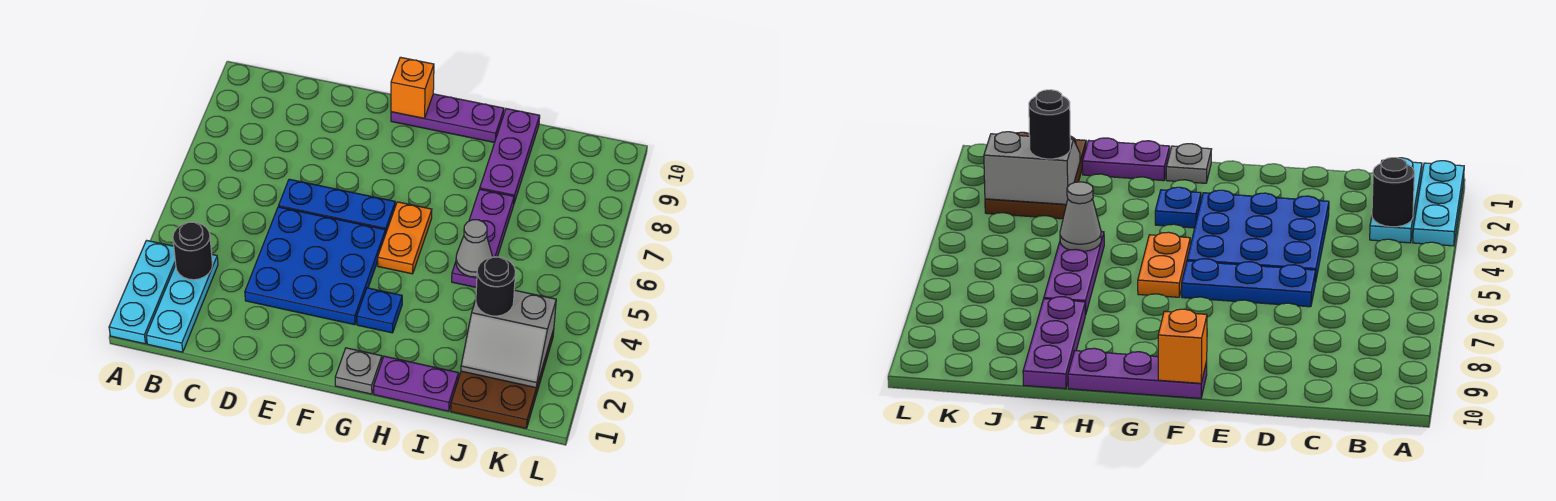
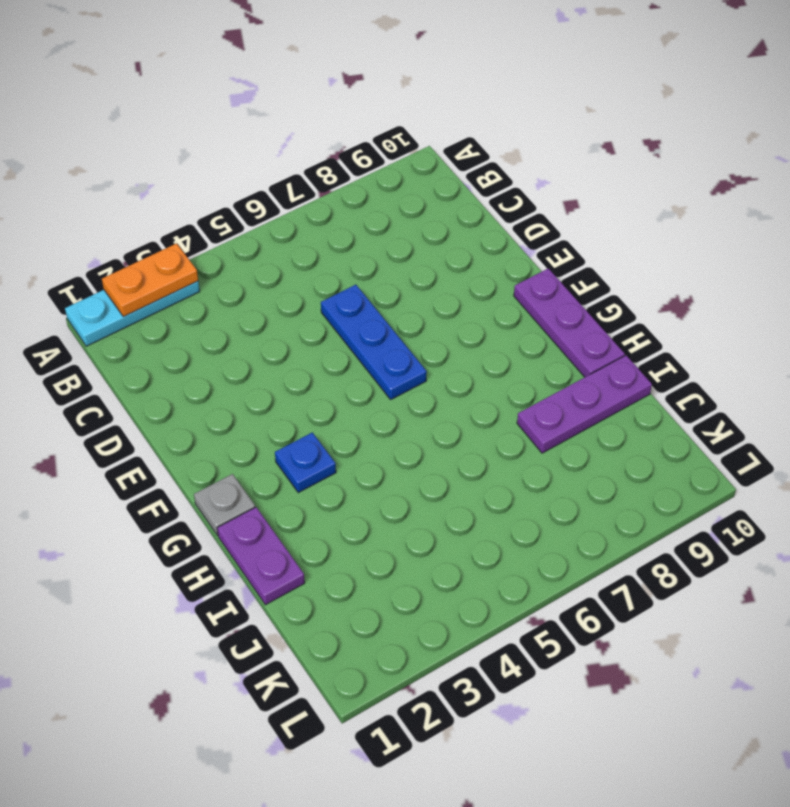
orange plate A2:A3 level 2 -> orange plate G5:G6 level 1
none -> cyan plate B1:B3 level 1
none -> blue plate D3:F5 level 1
none -> purple plate I5:I7 level 1

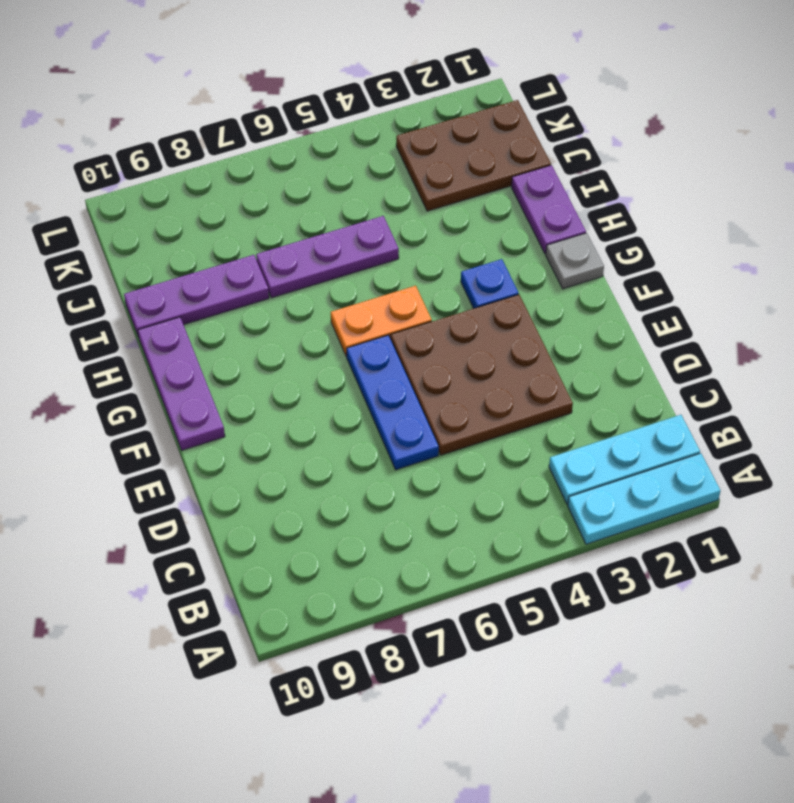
brown plate D3:F5 level 1 -> blue plate D3:F5 level 1
none -> black round brick B3 level 2
none -> orange brick F10 level 2
none -> grey cone I5 level 2

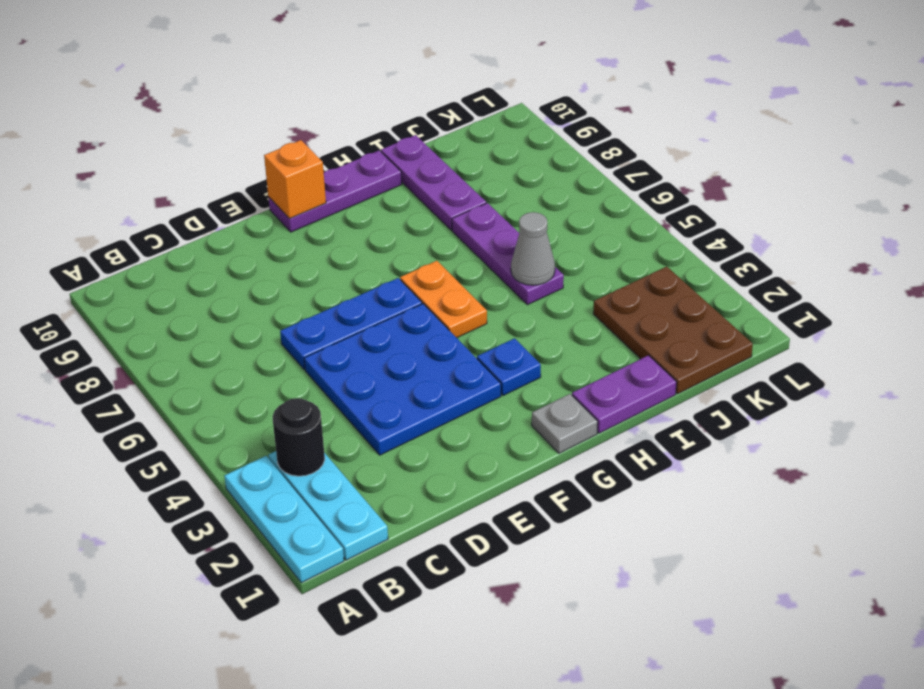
none -> grey slope J2:K3 level 2 top 3
none -> black round brick J3 level 3

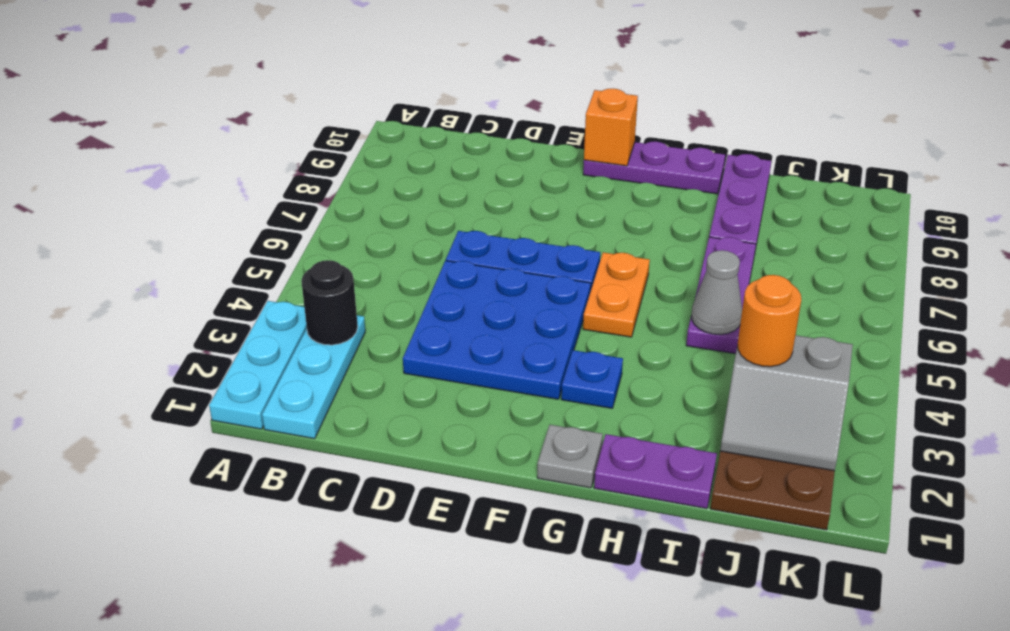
orange round brick J3 level 3 -> black round brick J3 level 3

